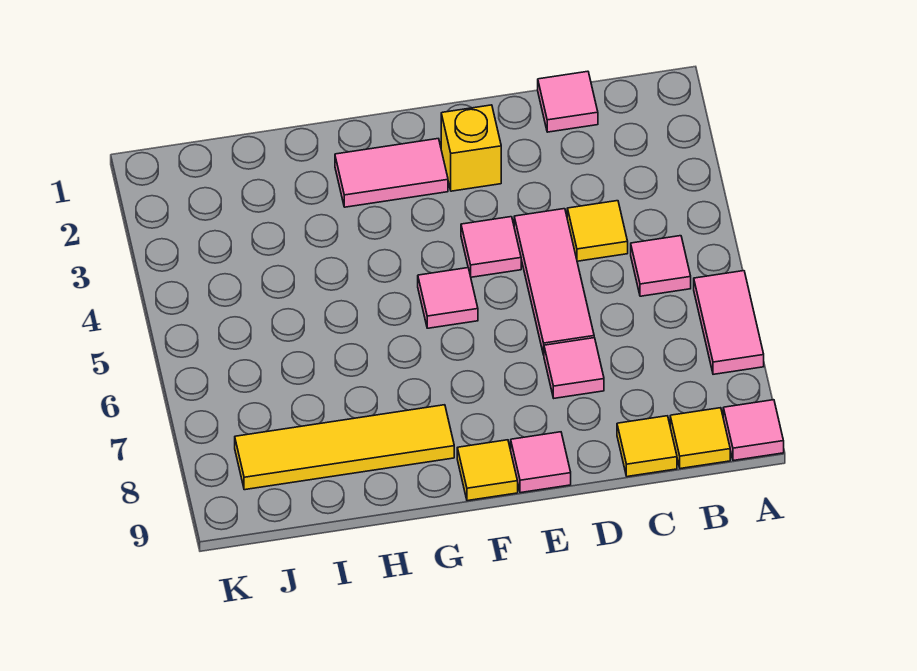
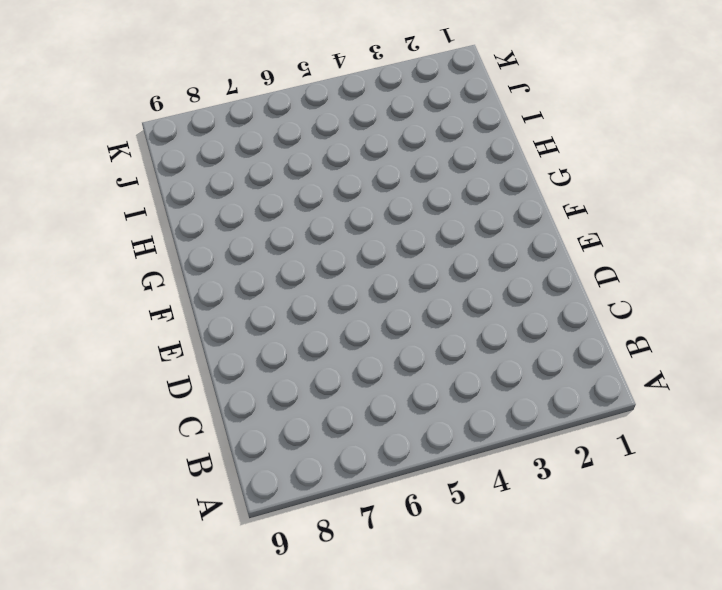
none -> pink tile A6:A7 level 1
none -> pink tile A9 level 1
none -> pink tile B5 level 1

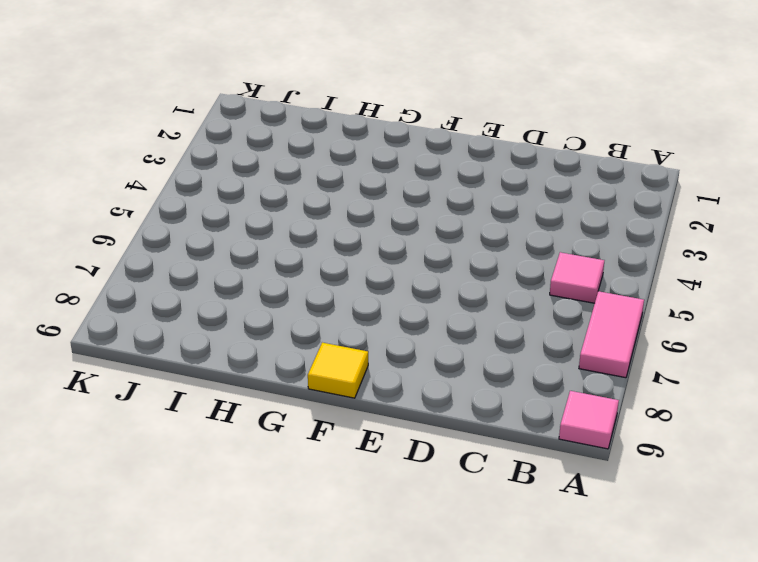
none -> yellow tile B9 level 1
none -> pink tile C1 level 1
none -> yellow tile C4 level 1

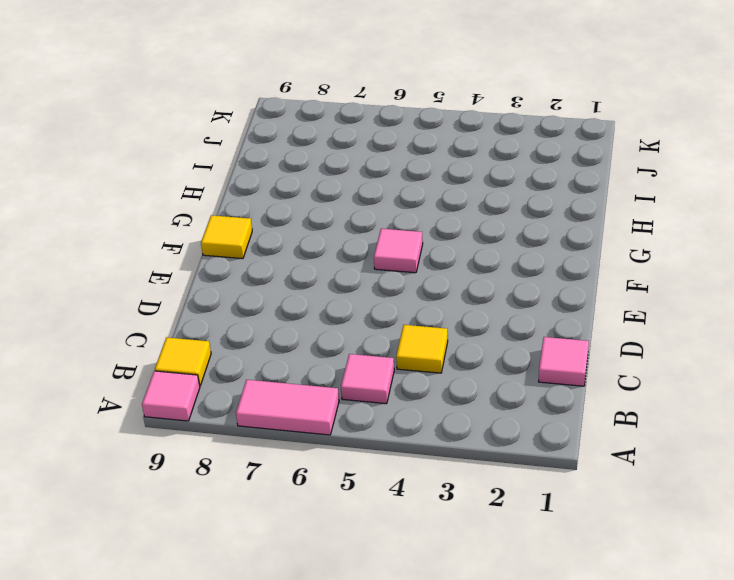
none -> yellow tile C9 level 1
none -> pink tile D4:D6 level 1
none -> pink tile D7 level 1

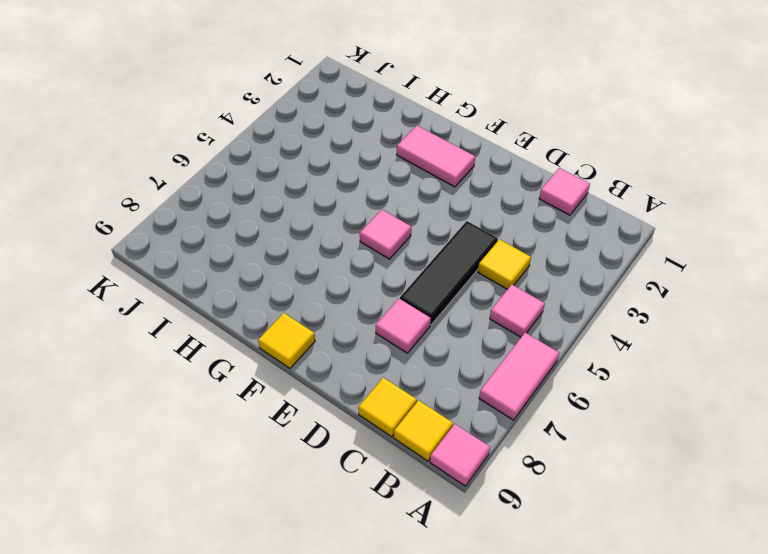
black tile D4:D6 level 1 -> pink tile D4:D6 level 1
none -> yellow brick E2 level 1
none -> pink tile E4 level 1
none -> pink tile E9 level 1

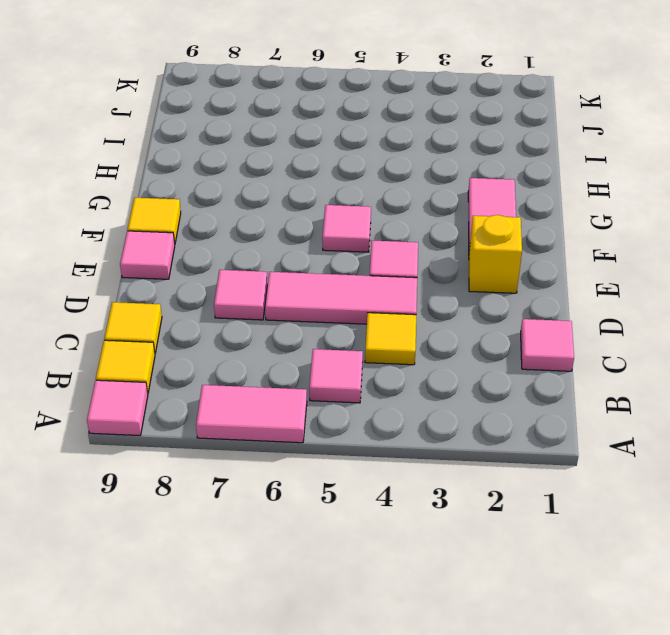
none -> yellow tile G8:J8 level 1

